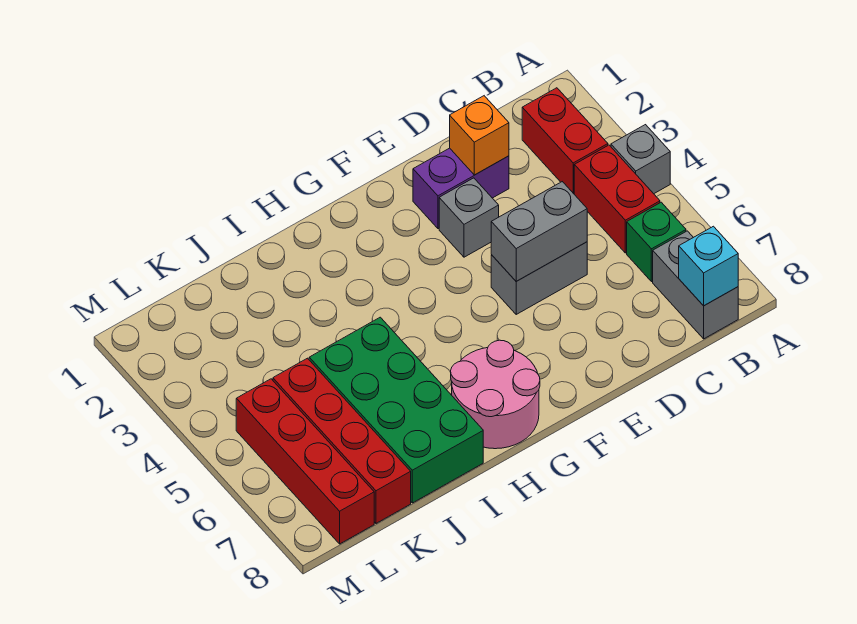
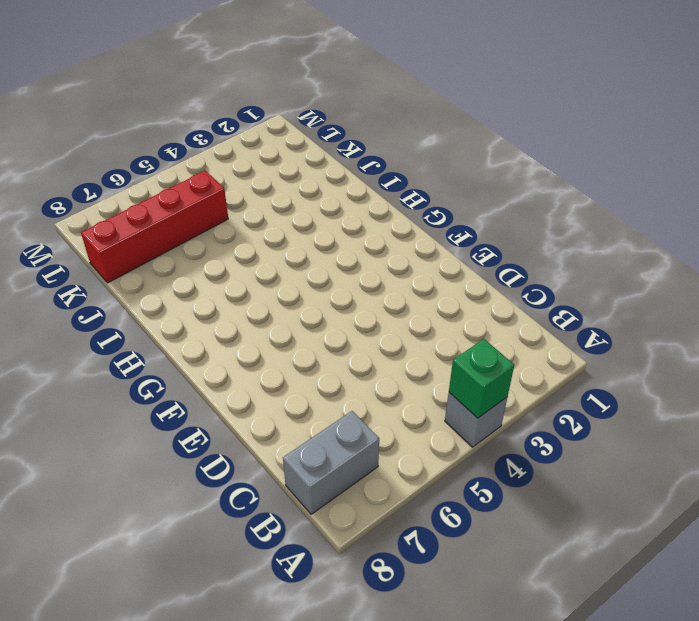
green brick A4 level 2 -> green brick B6 level 1
none -> red brick B2:B3 level 1
none -> red brick B4:B5 level 1
none -> purple brick D2:E2 level 1

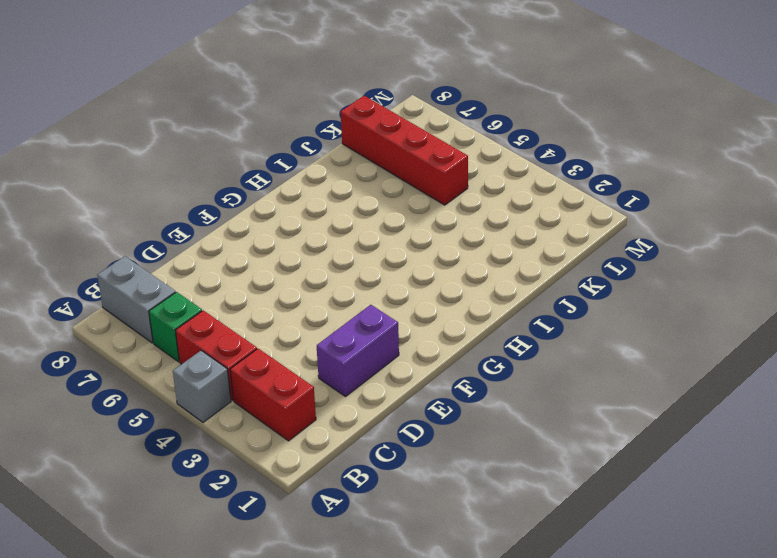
none -> grey brick D5:E5 level 1
none -> grey brick E3 level 1
none -> pink round brick G7:H8 level 1

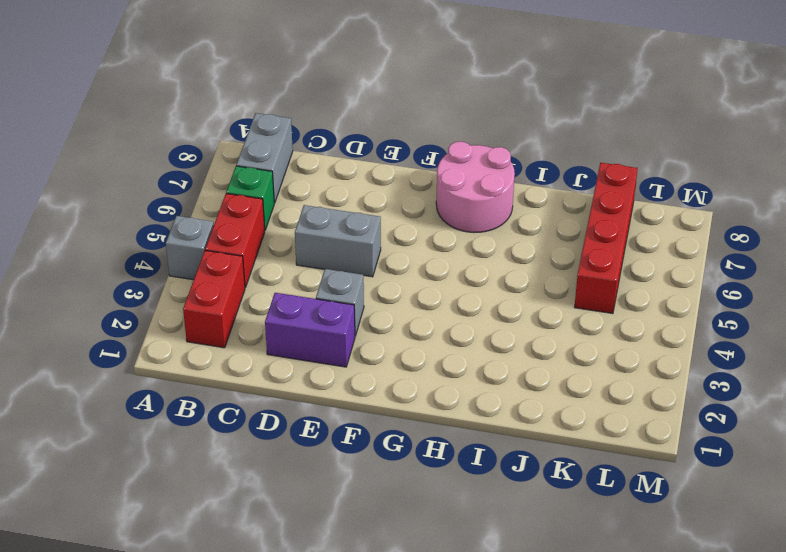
none -> green brick I5:J8 level 1
none -> red brick L5:L8 level 1
none -> cyan brick B8 level 2

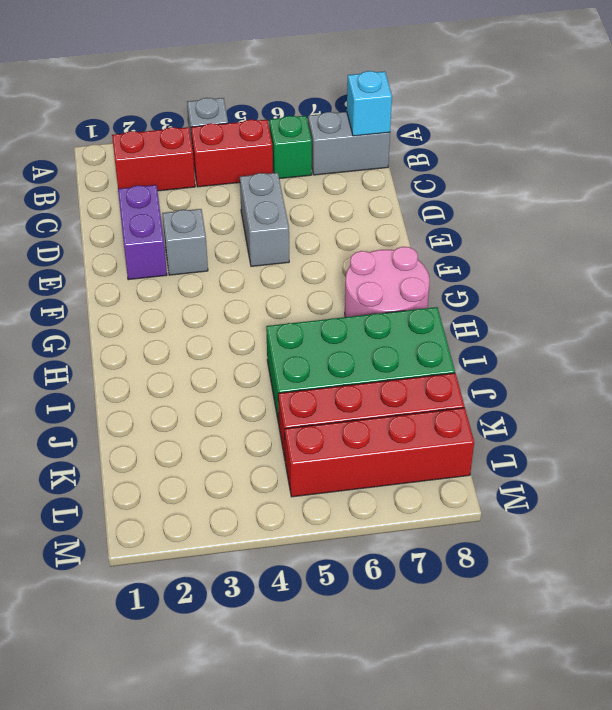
none -> orange brick D2 level 2
none -> grey brick D5:E5 level 2

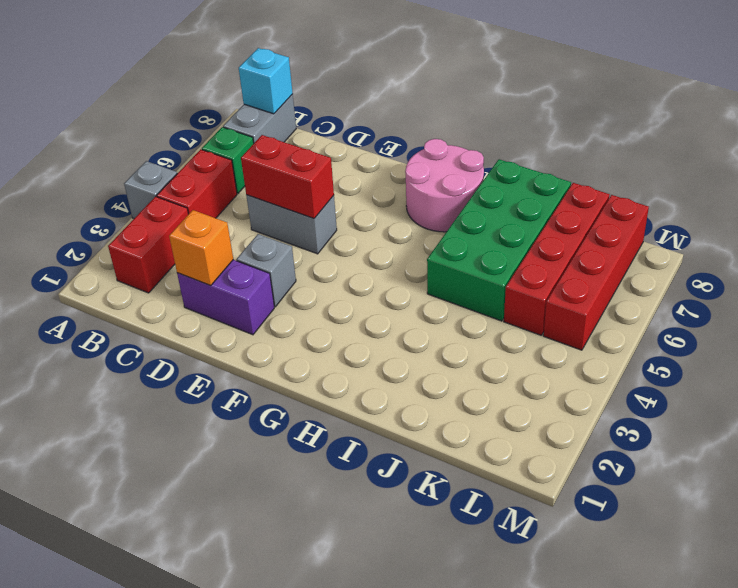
red brick D5:E5 level 2 -> grey brick D5:E5 level 2

